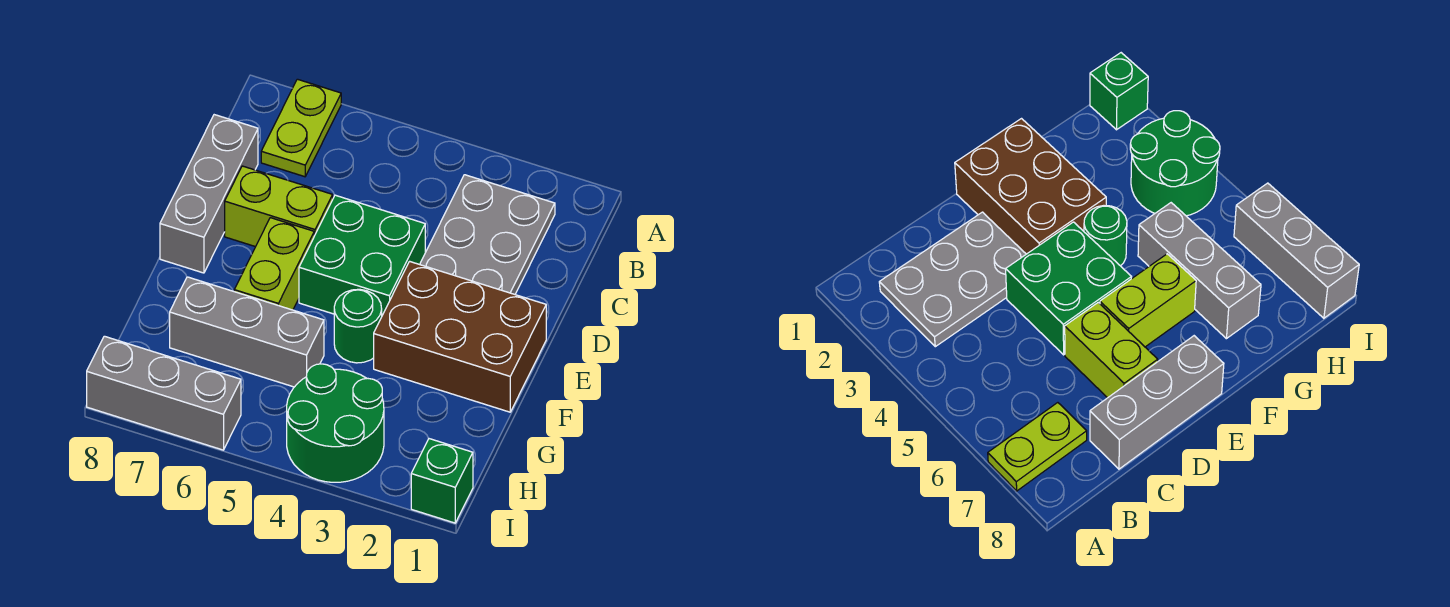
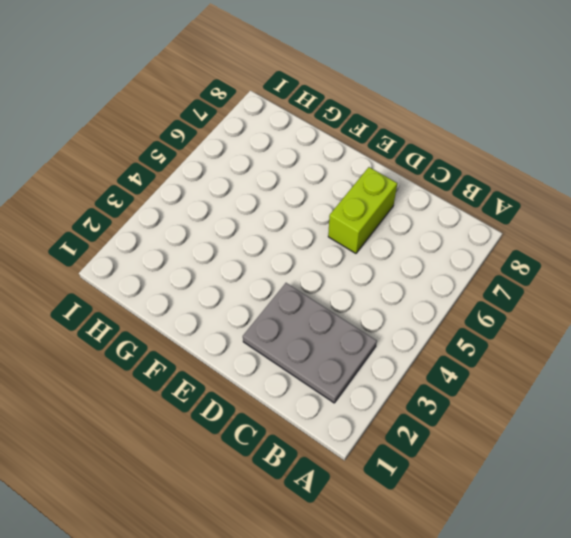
none -> lime plate A7:B7 level 1
none -> grey brick C8:E8 level 1
none -> green brick D4:E5 level 1

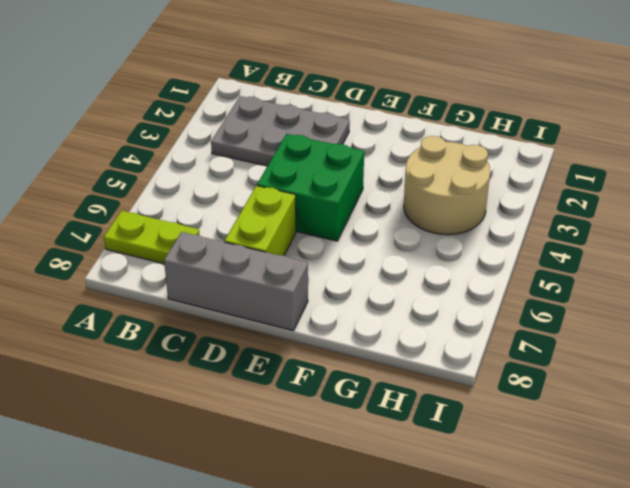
tan round brick G3:H4 level 1 -> green round brick H3:I4 level 1
none -> brown brick E1:F3 level 1
none -> lime brick E6:F6 level 1
none -> green round brick F4 level 1

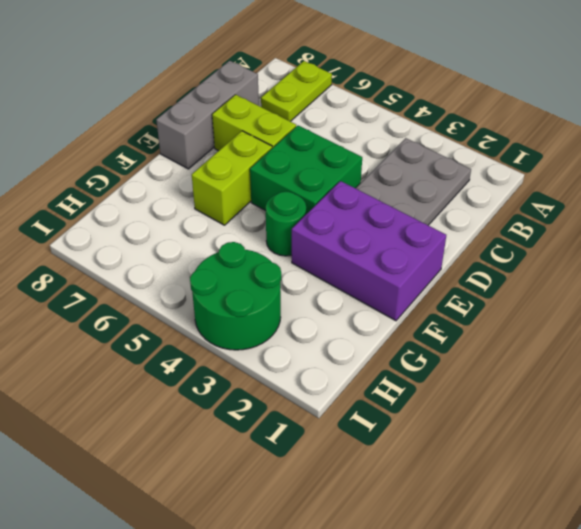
purple brick E1:F3 level 1 -> brown brick E1:F3 level 1
none -> grey brick G5:G7 level 1
none -> green brick I1 level 1
none -> grey brick I6:I8 level 1

